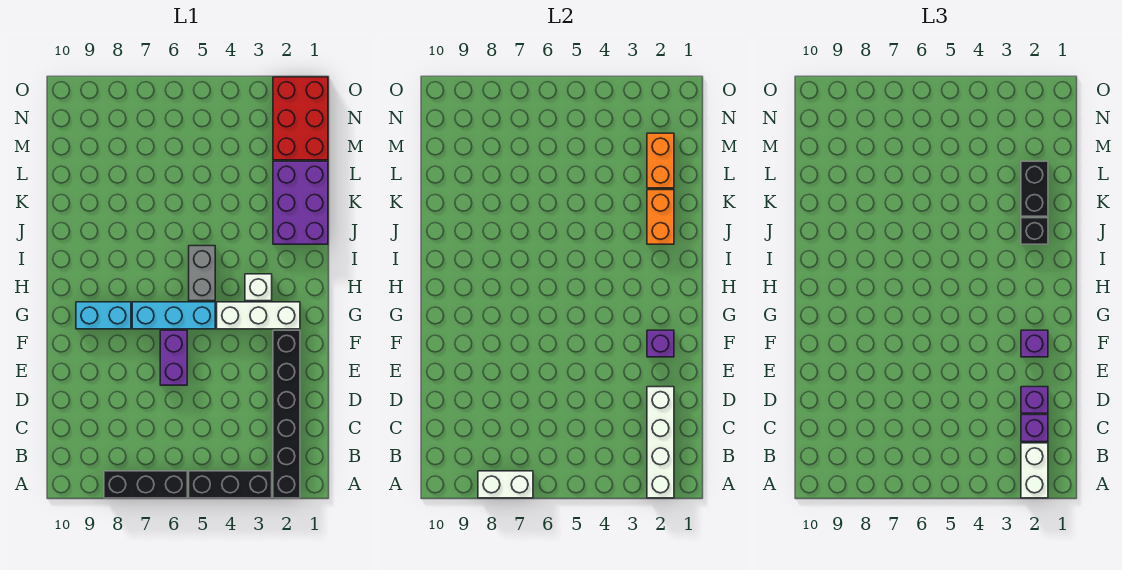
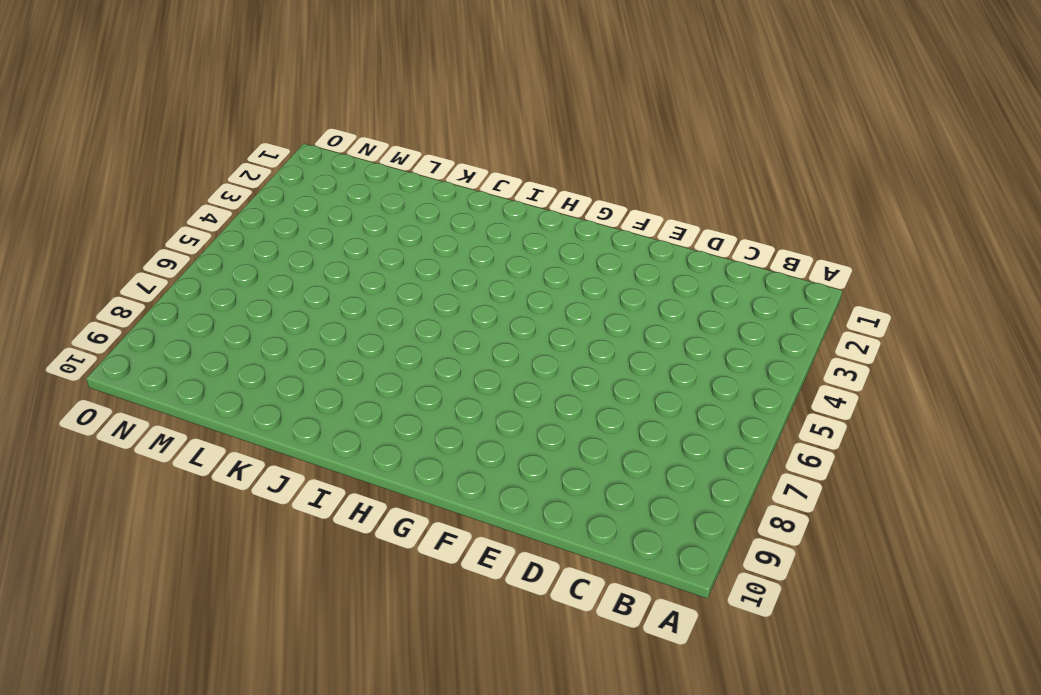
none -> black brick A2:F2 level 1
none -> black brick A3:A5 level 1
none -> black brick A6:A8 level 1

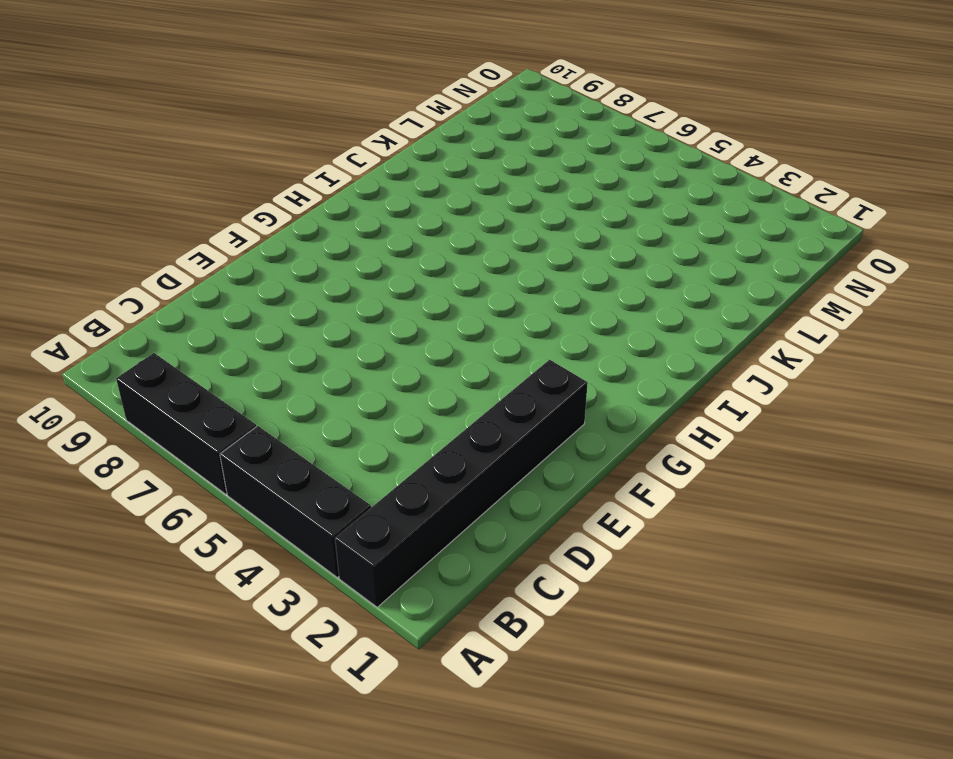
none -> purple brick E6:F6 level 1
none -> white brick G2:G4 level 1
none -> cyan brick G5:G7 level 1

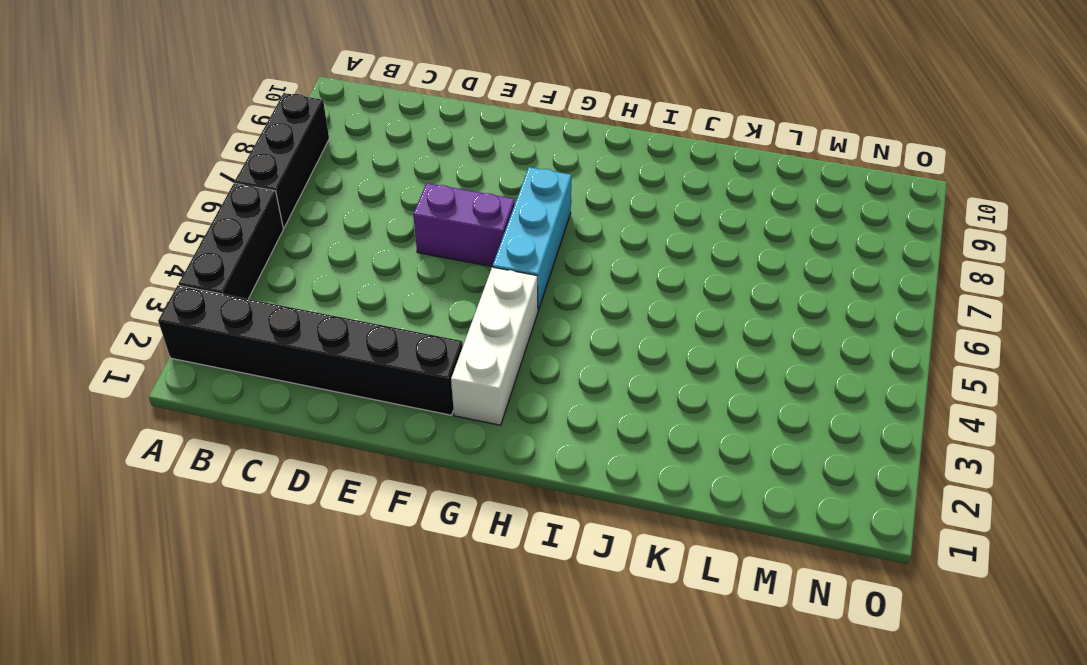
none -> cyan brick G8:G9 level 1
none -> white brick H3 level 1
none -> grey brick H5:I5 level 1

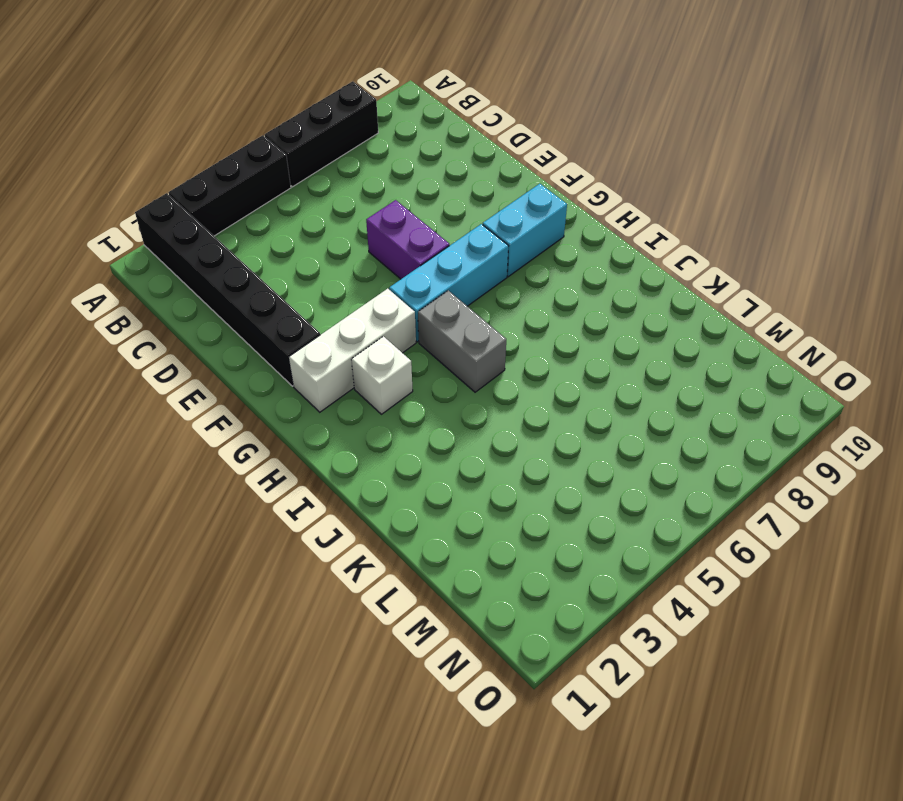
none -> purple brick J1:L2 level 1
none -> red brick M1:O2 level 1
none -> white brick A2:D2 level 2

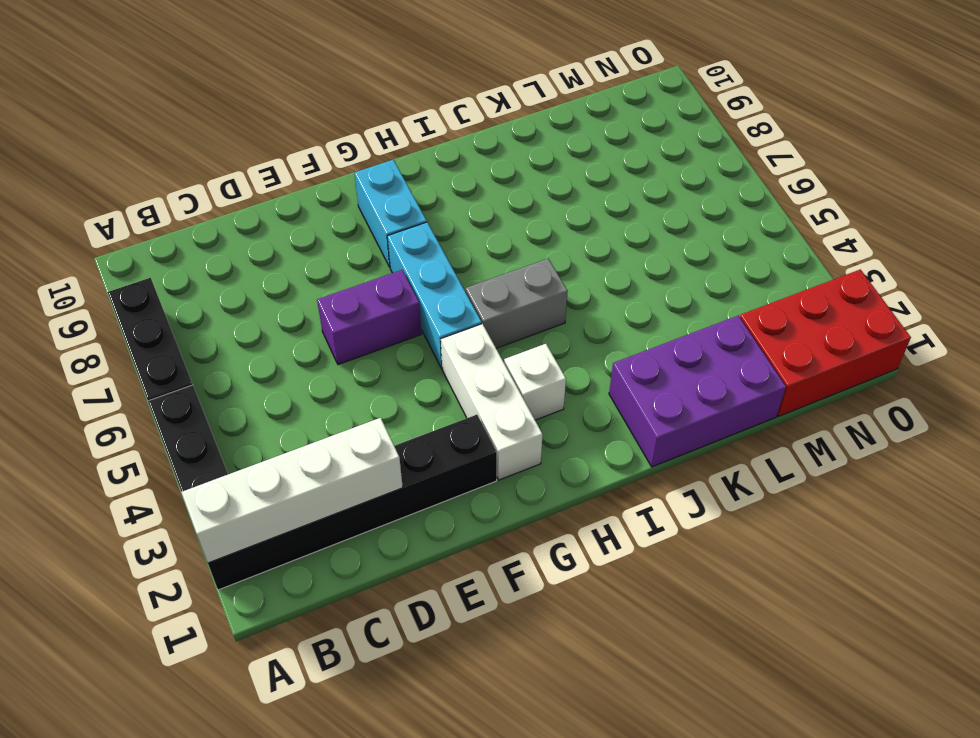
none -> white brick A7:A8 level 2
none -> purple brick F2 level 2
none -> orange brick J2:K2 level 2

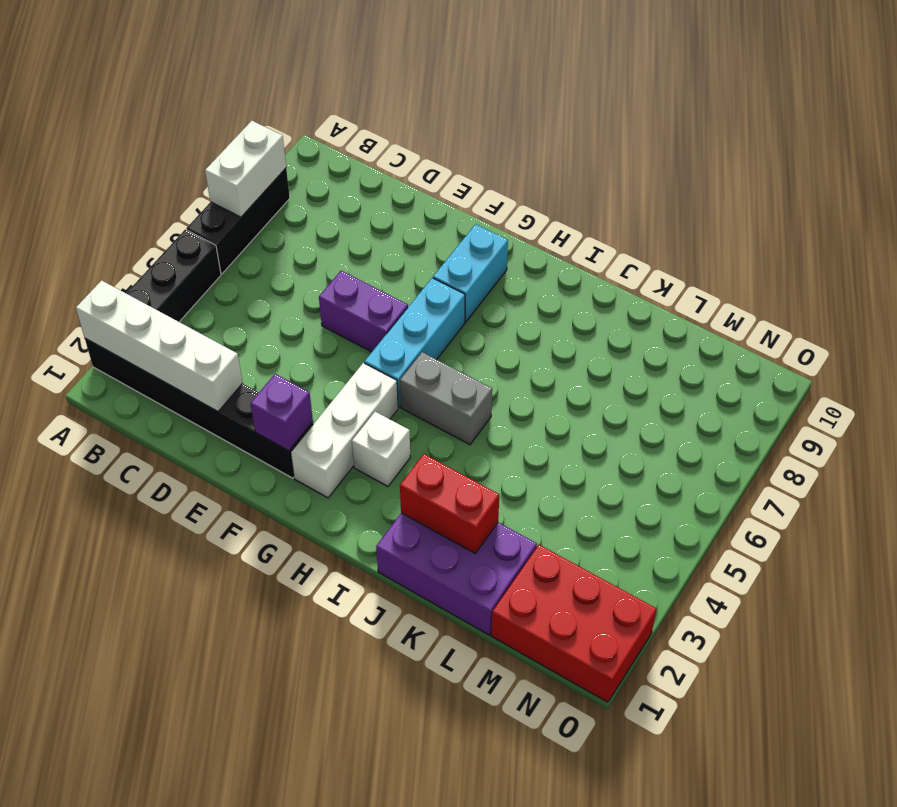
red brick J2:K2 level 2 -> orange brick J2:K2 level 2
none -> orange brick L2:M2 level 2
none -> white brick A2:B2 level 3
none -> purple brick C2 level 3

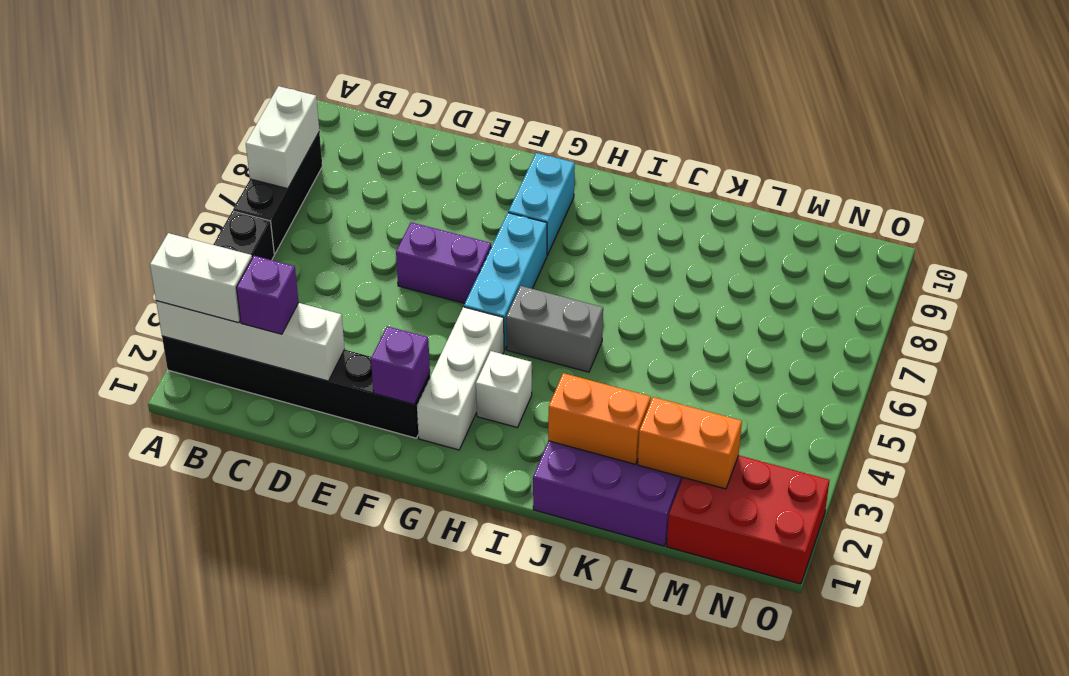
none -> purple brick D2 level 3
none -> purple brick F2 level 3
none -> black brick J2 level 3

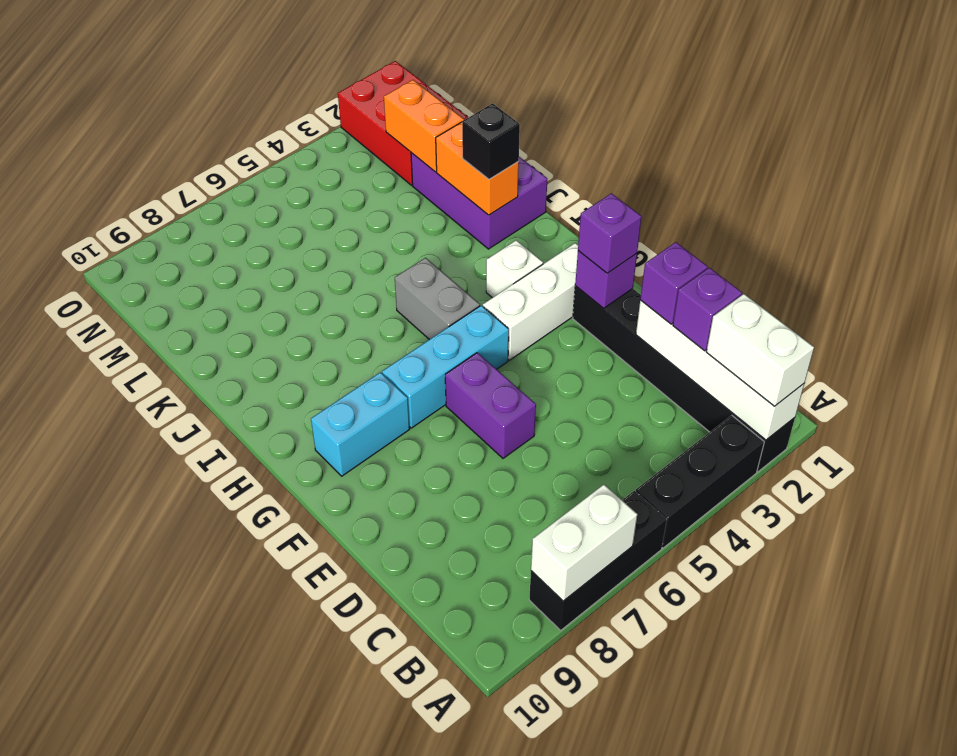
none -> black brick K2:L2 level 3

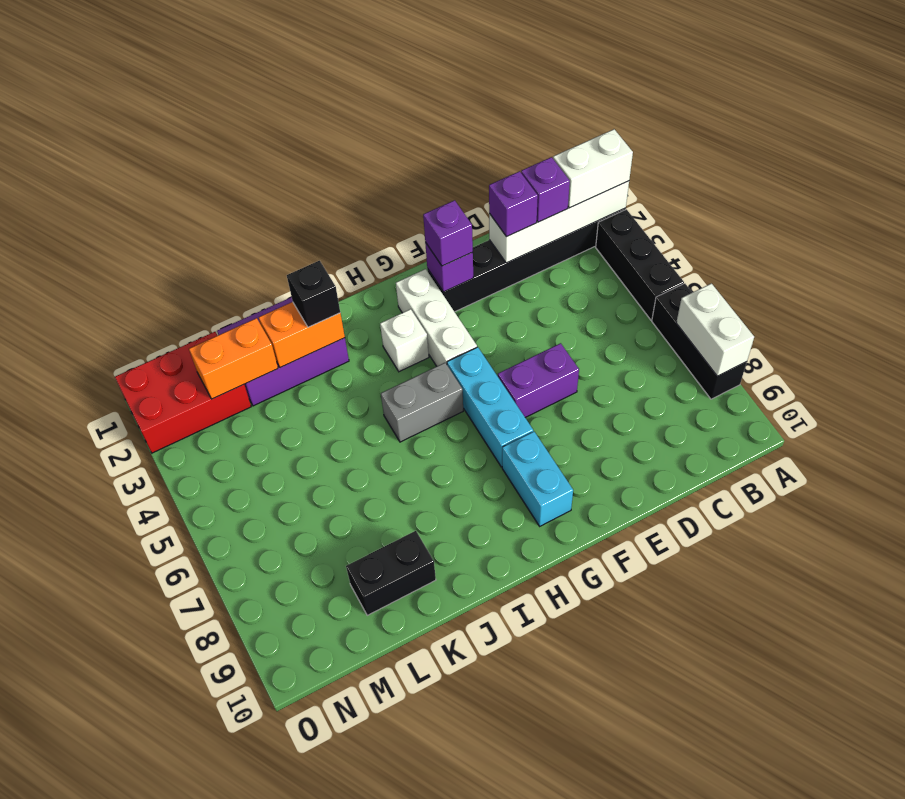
black brick K9:L9 level 1 -> black brick K2:L2 level 3

